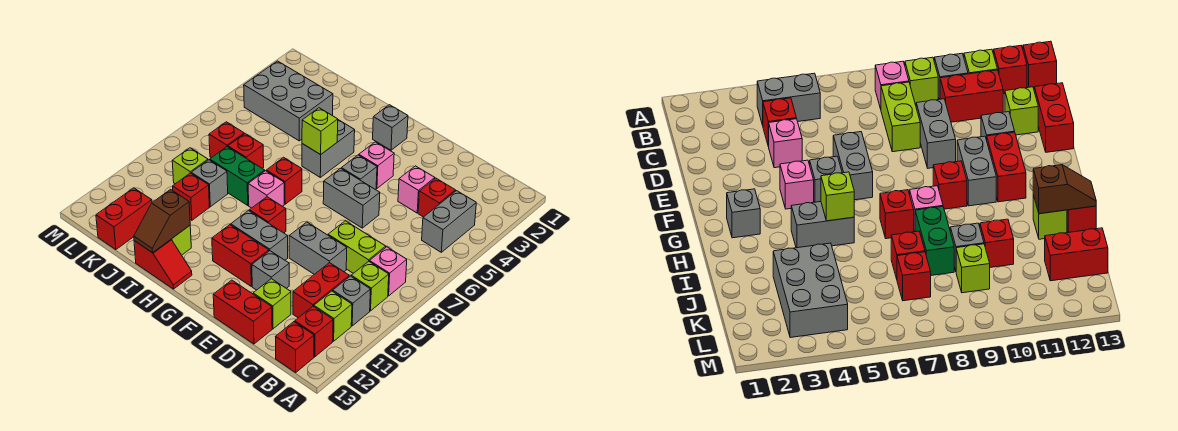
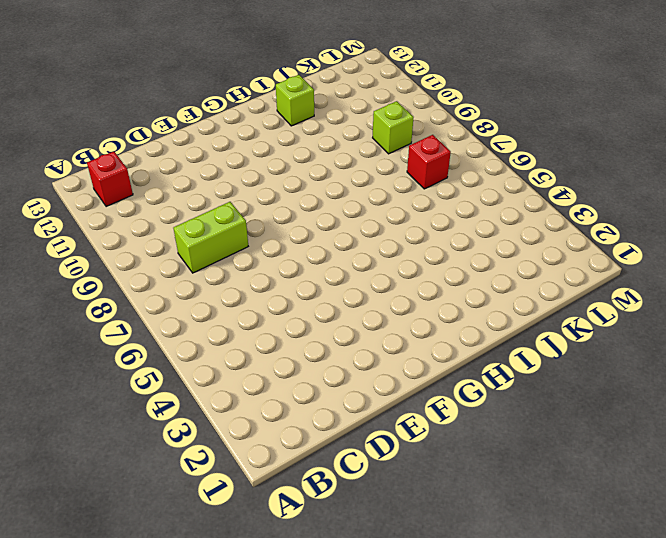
none -> grey brick B4:B5 level 1
none -> pink brick B8 level 1
none -> lime brick B9 level 1
none -> grey brick B10 level 1

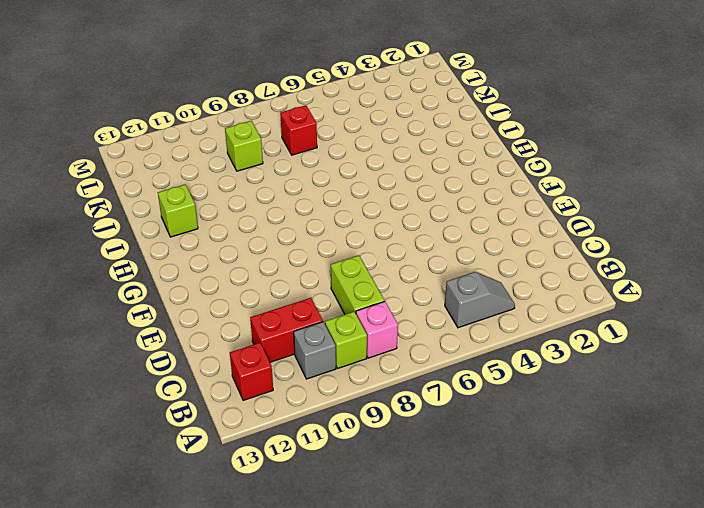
grey slope B4:B5 level 1 top 5 -> grey brick B4:B5 level 1
none -> lime brick B11 level 1
none -> red brick B13 level 1
none -> red brick C4 level 1
none -> pink brick D4 level 1

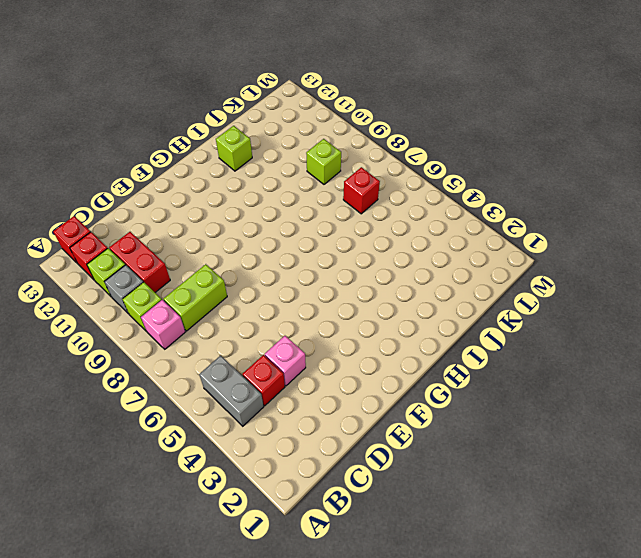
none -> grey brick D9:E9 level 1
none -> lime brick D12 level 1
none -> red brick D13:E13 level 1
none -> grey brick E6:F6 level 1

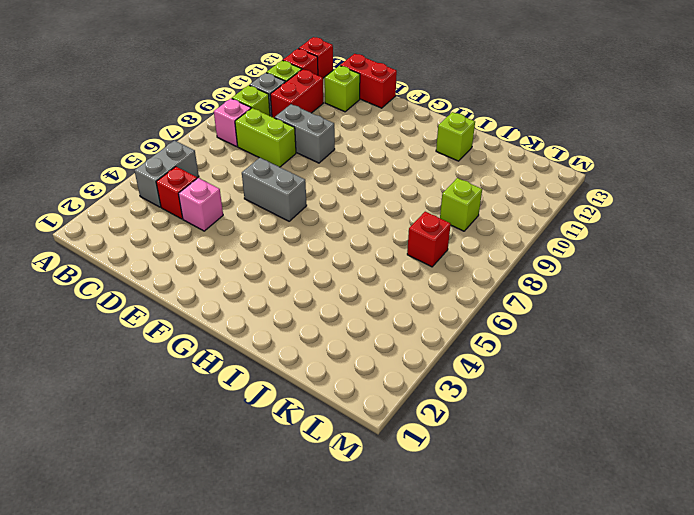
none -> grey brick E11 level 1
none -> pink brick F4 level 1
none -> grey brick F5 level 1
none -> grey brick F10:G10 level 1

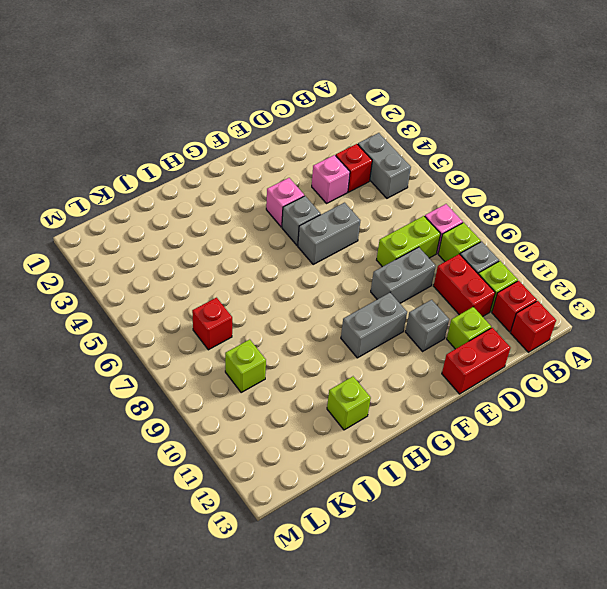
none -> red brick F11:G11 level 1
none -> grey brick G2 level 1
none -> red brick G9 level 1
none -> grey brick H4:H5 level 1

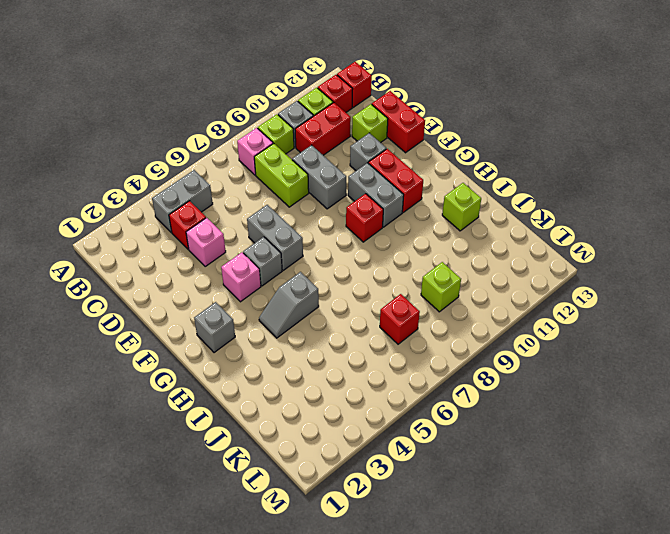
grey slope H4:H5 level 1 top 5 -> grey brick H4:H5 level 1
none -> red brick H7 level 1
none -> pink brick H8 level 1
none -> red slope H13:I13 level 1 top I
none -> green brick I8:J8 level 1

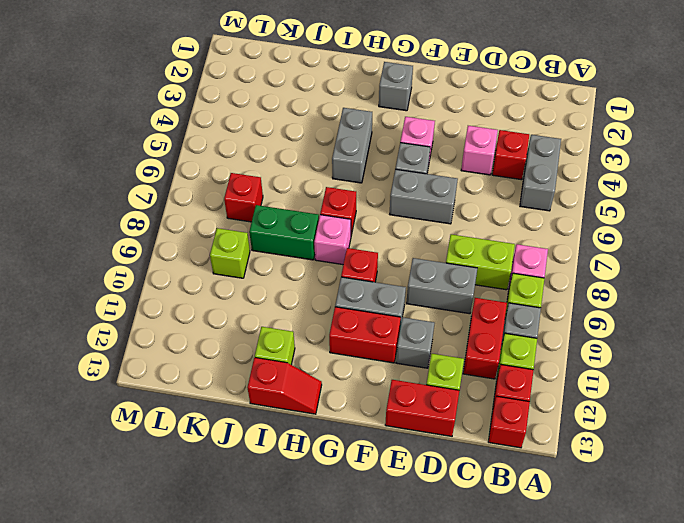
none -> grey brick J3:L4 level 1
none -> red brick J7 level 1
none -> grey brick J9 level 1
none -> red brick J10 level 1

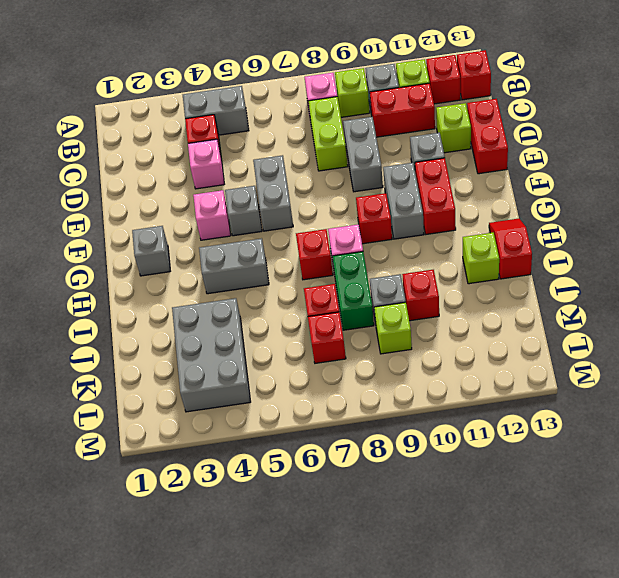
none -> red brick K12:K13 level 1
none -> lime brick H5 level 2
none -> brown slope I12:I13 level 2 top 12

